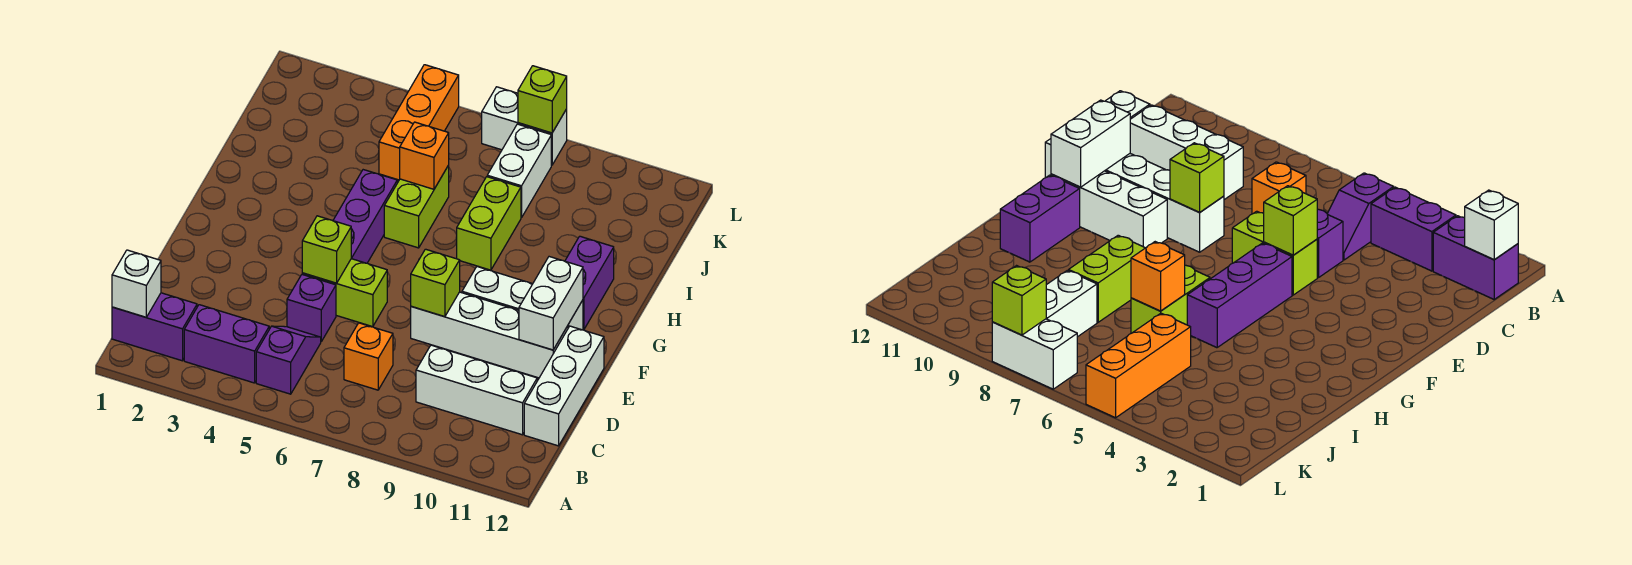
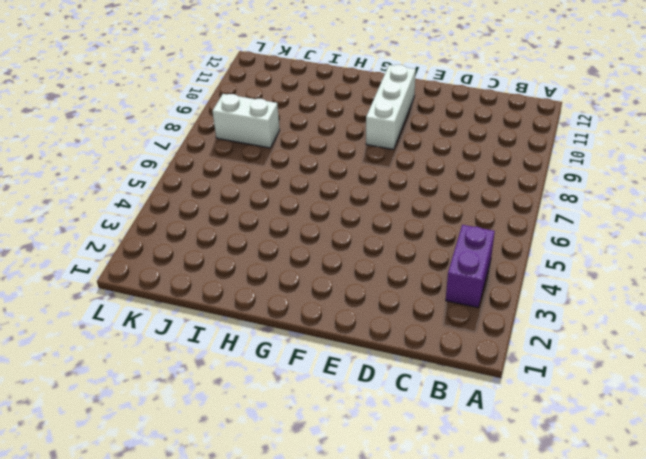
none -> purple brick B1:B2 level 1
none -> purple slope B5:C5 level 1 top B
none -> orange brick C7 level 1

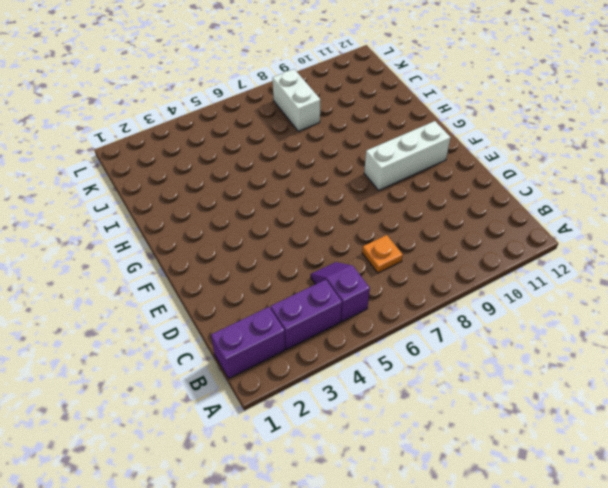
orange plate C7 level 1 -> orange brick C7 level 1
none -> white brick C9:C11 level 1
none -> white brick C12:E12 level 1
none -> purple brick D5 level 1

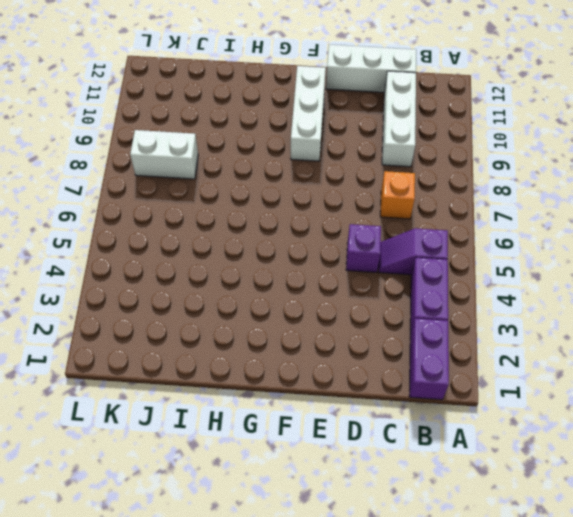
none -> lime brick E5:E6 level 1
none -> white brick E8:E11 level 1
none -> purple brick F5:H5 level 1

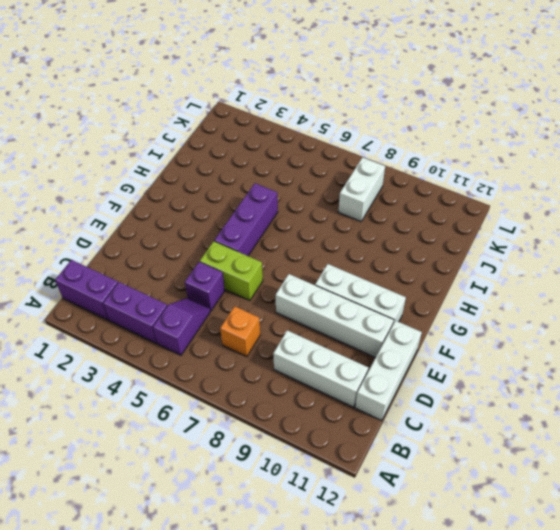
none -> purple brick G11:H11 level 1
none -> lime brick H6:I6 level 1
none -> lime brick H8:I8 level 1

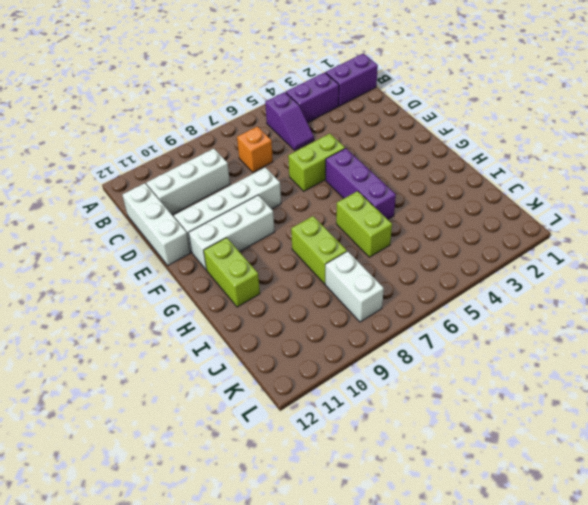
lime brick G11:H11 level 1 -> purple brick G11:H11 level 1
none -> purple brick D5 level 1
none -> orange brick J5:L5 level 1
none -> white brick L7:L8 level 1

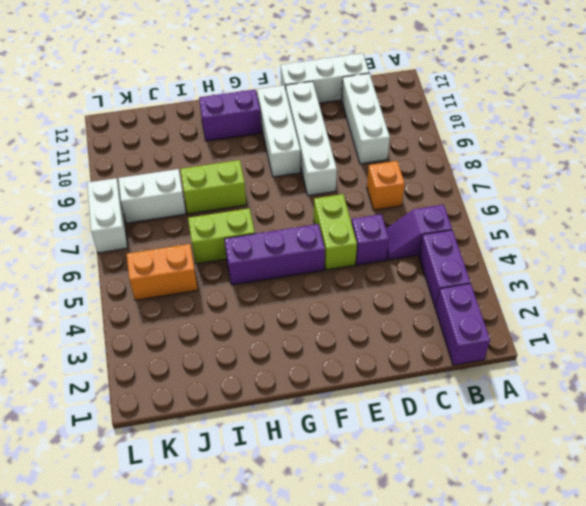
orange brick J5:K5 level 1 -> orange brick J5:L5 level 1
none -> white brick B1 level 2
none -> lime brick E5 level 2
none -> lime brick E8 level 2

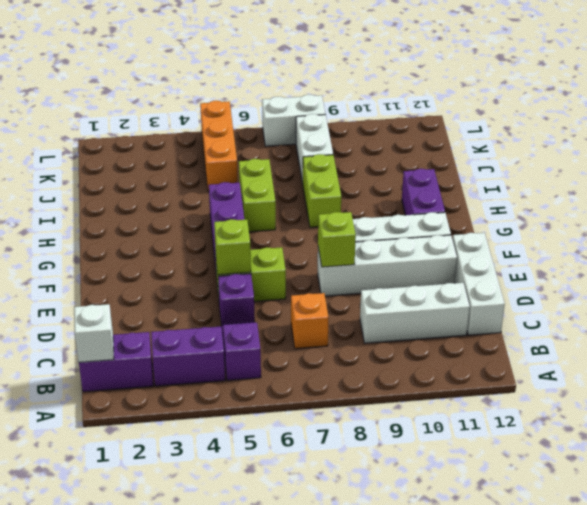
none -> white brick E11:F11 level 2
none -> orange brick I6 level 2
none -> lime brick L8 level 2

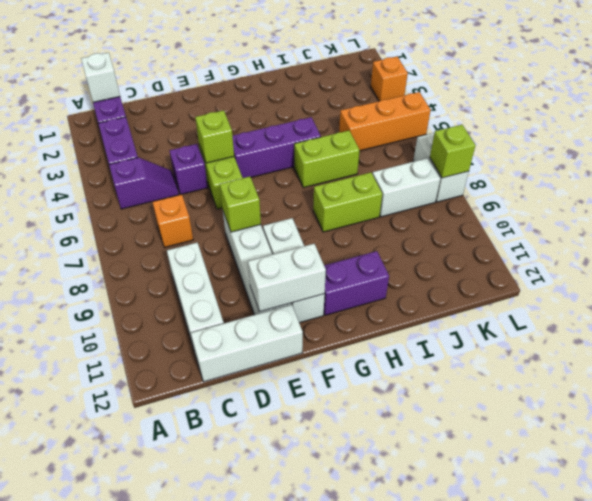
orange brick L3 level 1 -> orange brick I6 level 2

